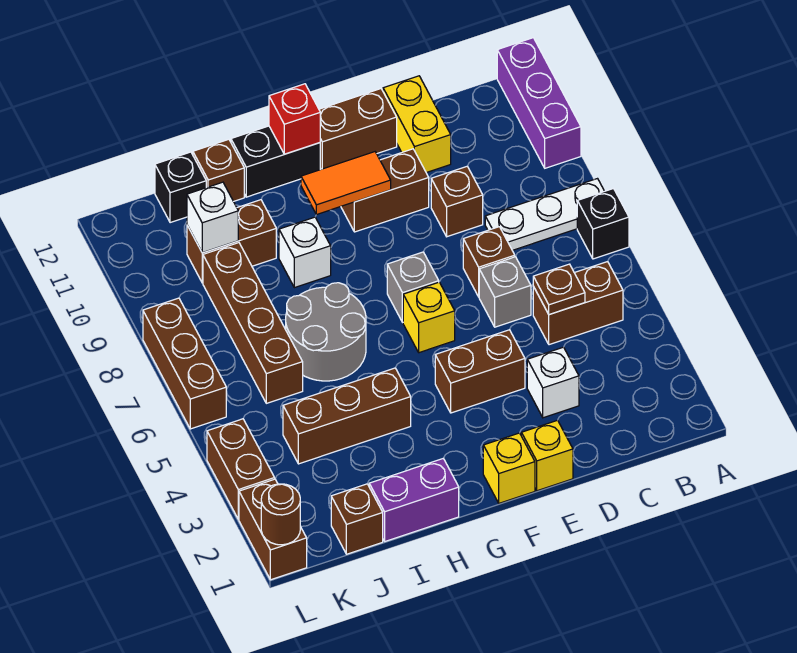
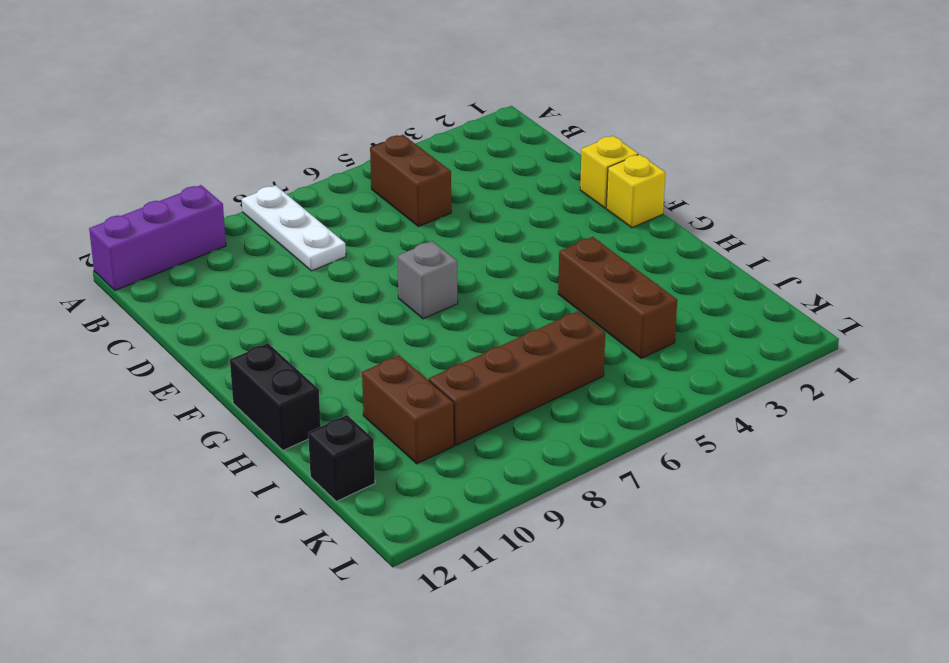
none -> black brick A7 level 1
none -> white brick D3 level 1
none -> grey brick D6 level 1
none -> brown brick D7 level 1

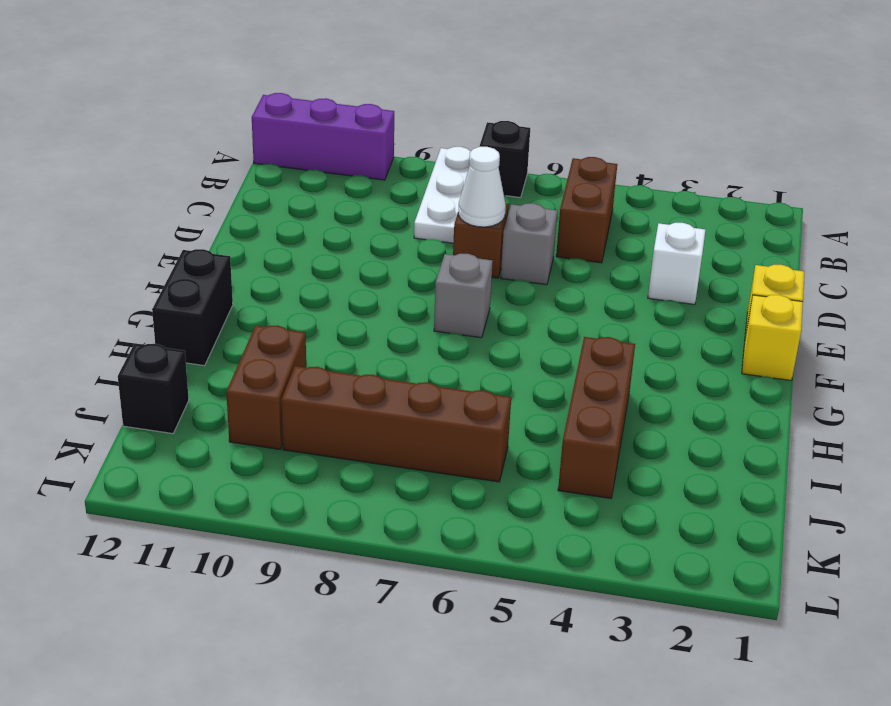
white cone D7 level 2 -> none
none -> brown brick D9 level 1
none -> yellow brick D11:D12 level 1
none -> brown brick E4:F4 level 1
none -> brown brick E10:F10 level 1

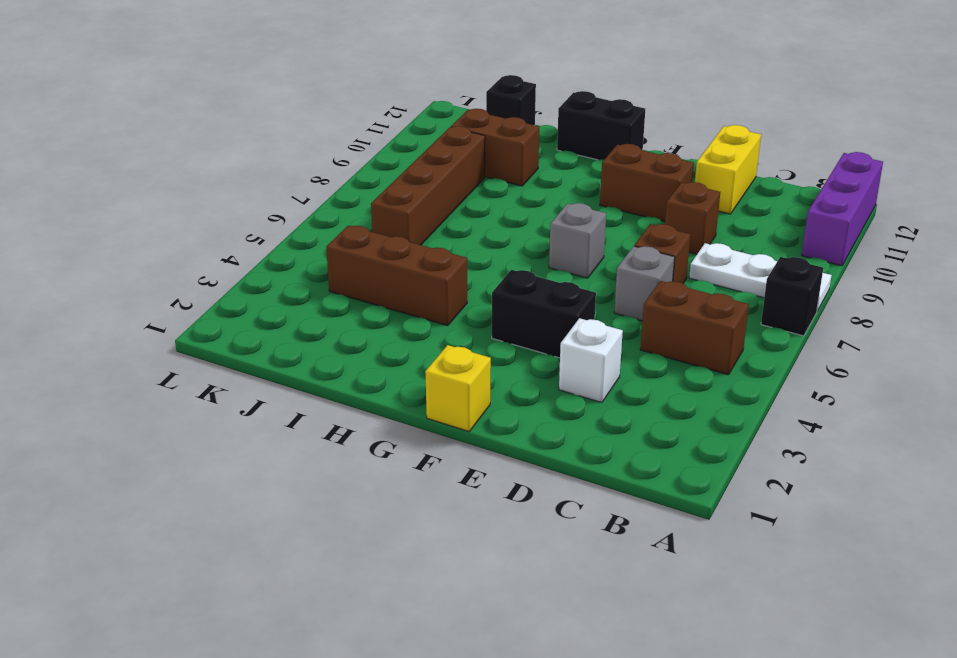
black brick E4:F4 level 1 -> brown brick E4:F4 level 1
none -> yellow brick E1 level 1
none -> brown brick E12:F12 level 1
none -> yellow brick F6 level 1
none -> purple brick H1:I1 level 1

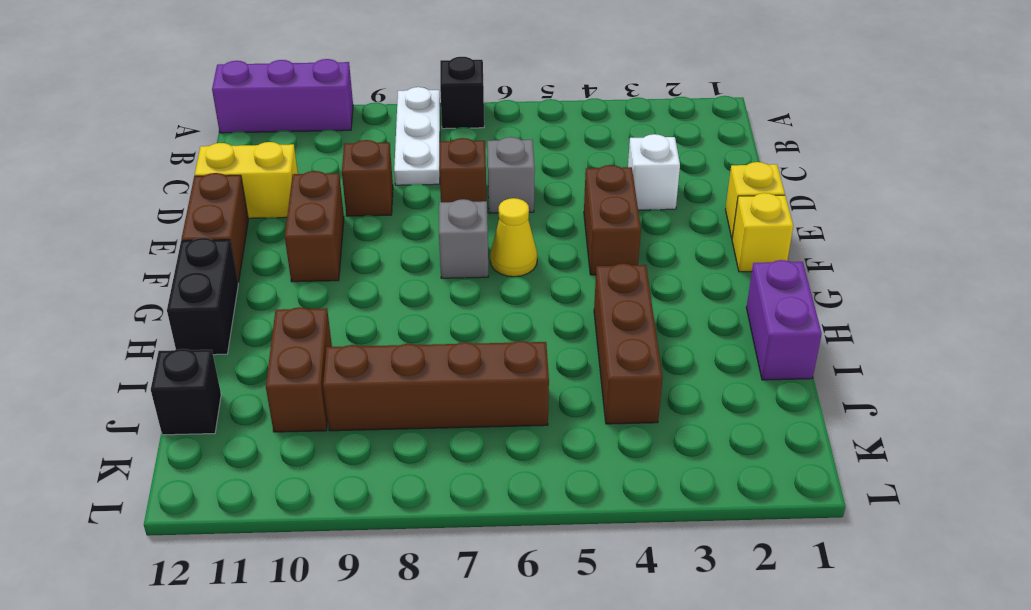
yellow cone F6 level 1 -> yellow brick F6 level 1
none -> brown brick B5:C5 level 1
none -> grey round brick H6:I7 level 1
none -> white brick H9 level 1
none -> brown brick I12 level 1

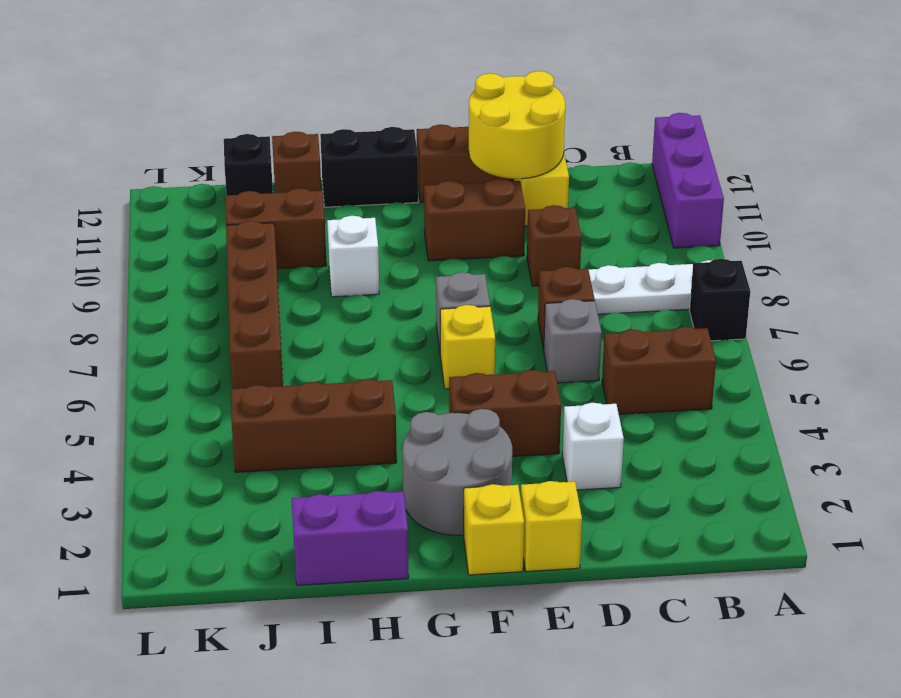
yellow round brick D11:E12 level 2 -> none
grey round brick F2:G3 level 1 -> grey round brick H6:I7 level 1
none -> brown brick J1 level 1
none -> brown brick L1:L2 level 1
none -> brown brick L3:L4 level 1
none -> brown brick L6:L8 level 1

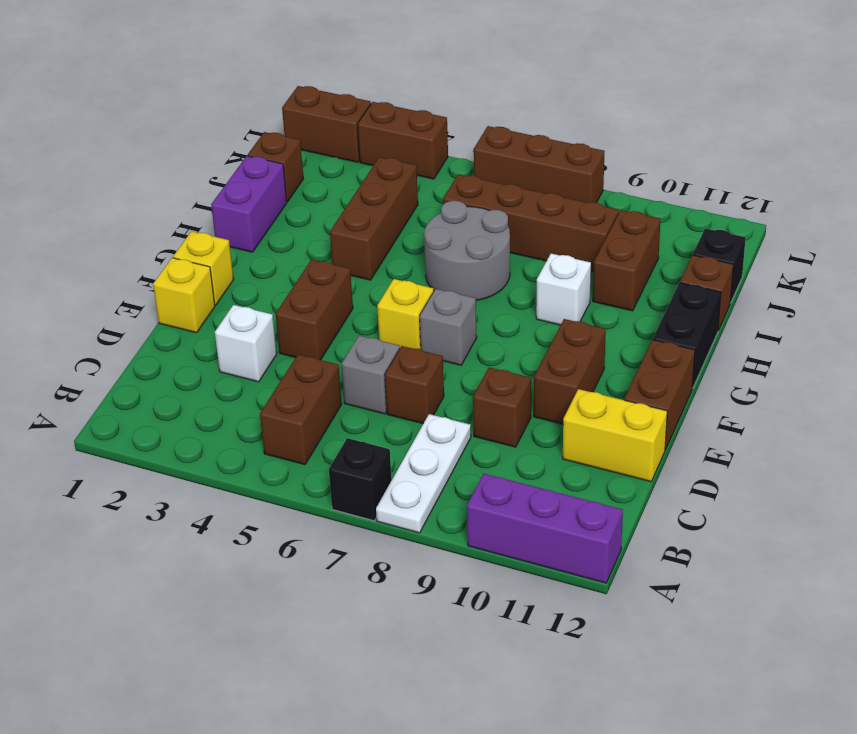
none -> brown plate C5 level 2
none -> orange tile F10:G10 level 2
none -> red brick G12 level 2
none -> white brick J10 level 2

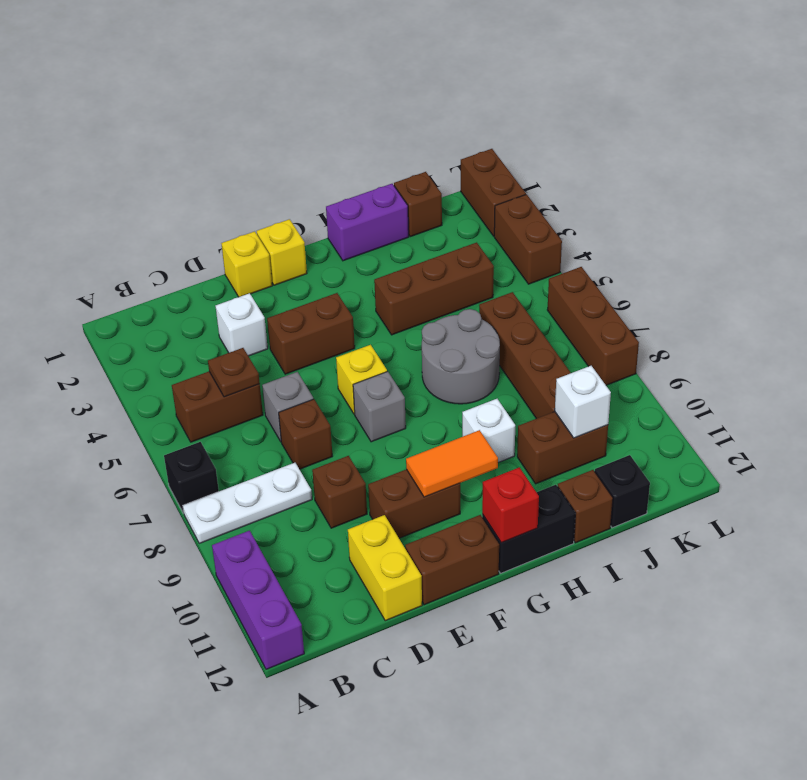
none -> brown round brick L1 level 2

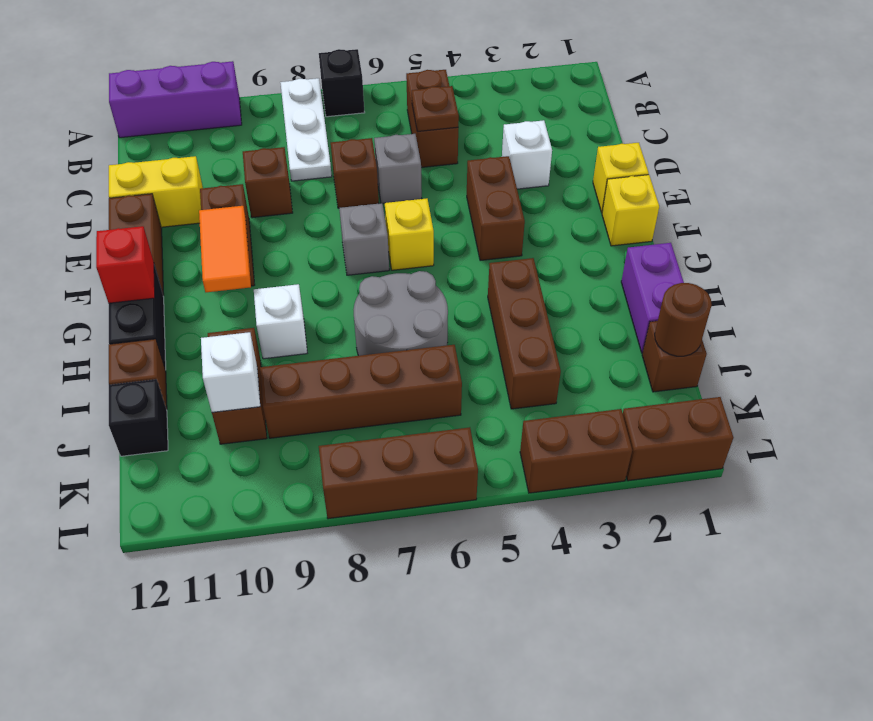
brown round brick J1 level 2 -> brown round brick L1 level 2

